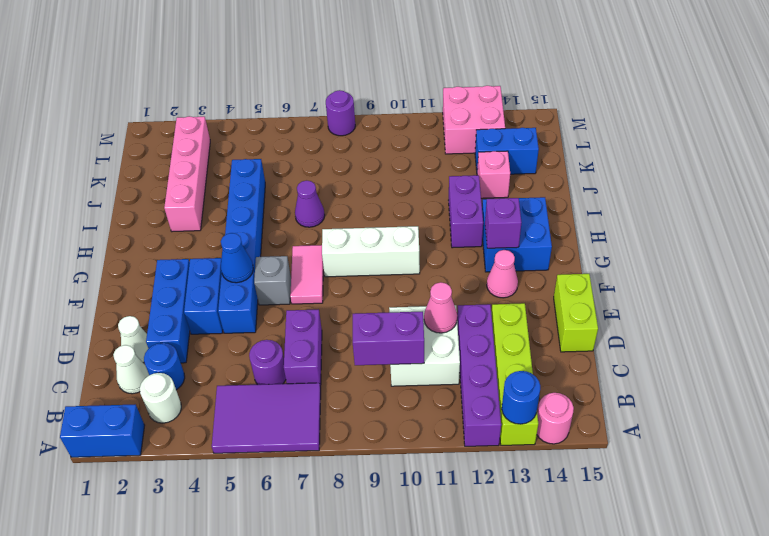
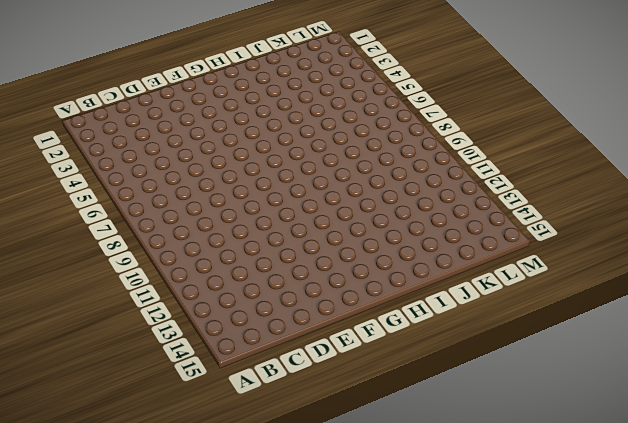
none -> blue brick A1:A2 level 1
none -> purple tile A5:B7 level 1
none -> purple brick A12:D12 level 1
none -> lime brick A13:D13 level 1

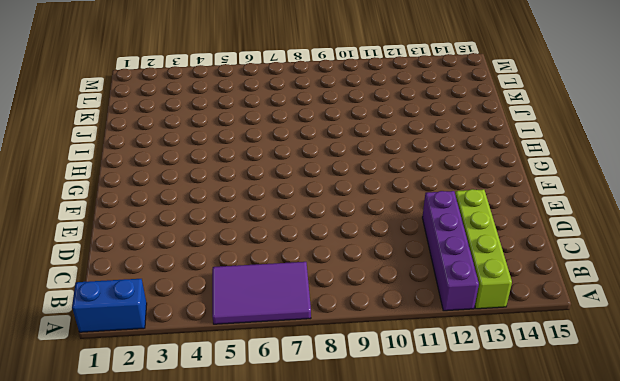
none -> pink round brick A14 level 1
none -> white round brick B3 level 1
none -> white cone C2 level 1
none -> blue round brick C3 level 1

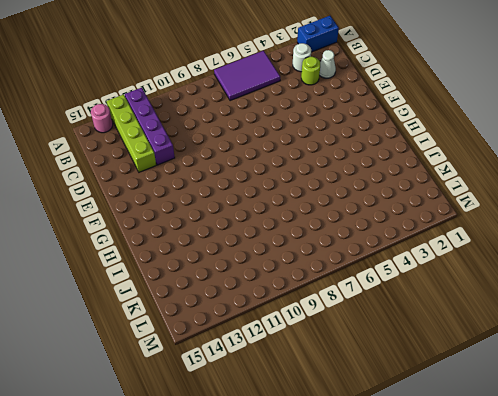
lime round brick C3 level 1 -> blue round brick C3 level 1
none -> purple round brick C6 level 1
none -> purple brick C7:D7 level 1
none -> white brick C10:D11 level 1
none -> white cone D2 level 1

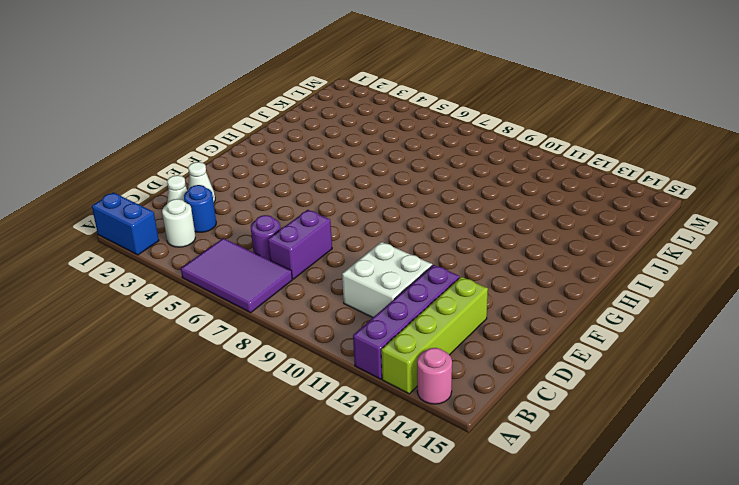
none -> blue brick D3:F3 level 1
none -> lime brick D15:E15 level 1
none -> blue brick E4:F4 level 1
none -> blue brick E5:J5 level 1

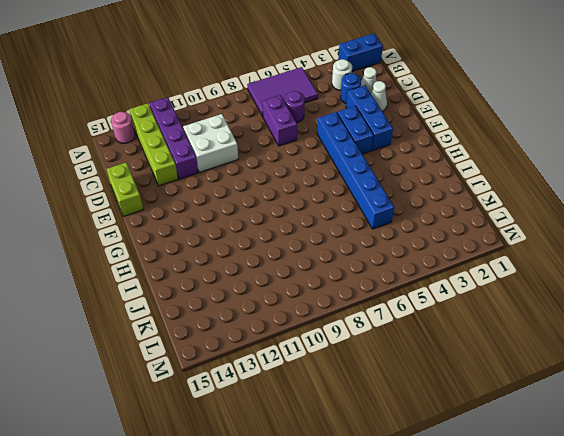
none -> grey brick F6 level 1
none -> pink tile F7:G7 level 1
none -> pink cone F13 level 1
none -> white brick G8:G10 level 1

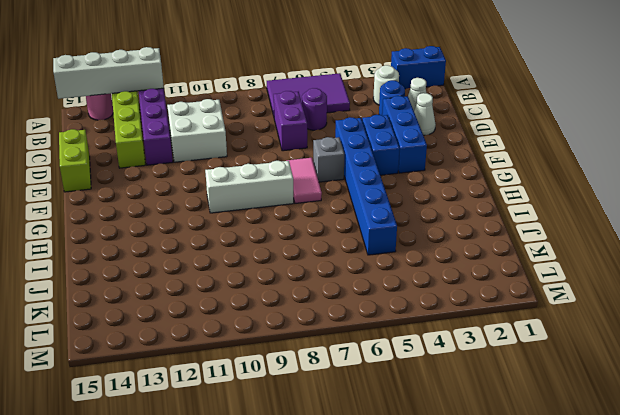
white brick A12:A15 level 2 -> blue round brick A13 level 2
none -> pink cone F13 level 1
none -> blue brick G13:H14 level 1
none -> purple brick H12:I12 level 1
none -> pink brick I3:L3 level 1

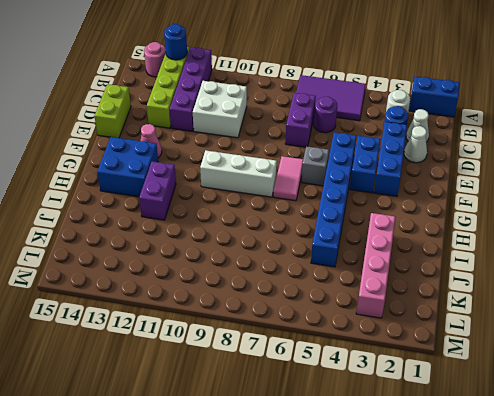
none -> purple cone I7 level 1
none -> pink brick J13 level 1
none -> blue brick K13:K14 level 1
none -> pink brick L12:M13 level 1

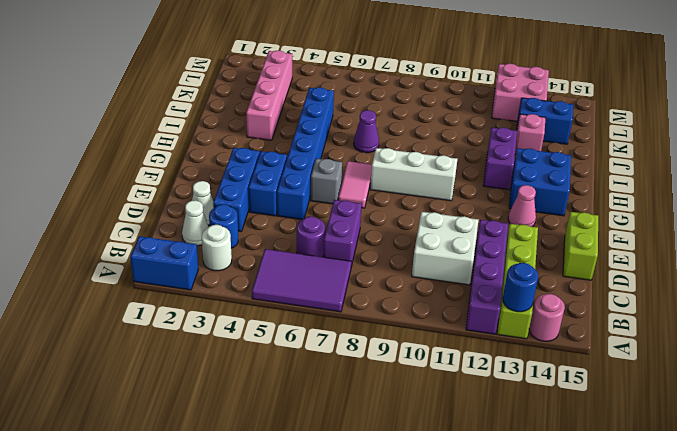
none -> purple round brick M8 level 1
none -> purple brick C9:C10 level 2
none -> pink cone D11 level 2
none -> blue cone F5 level 2

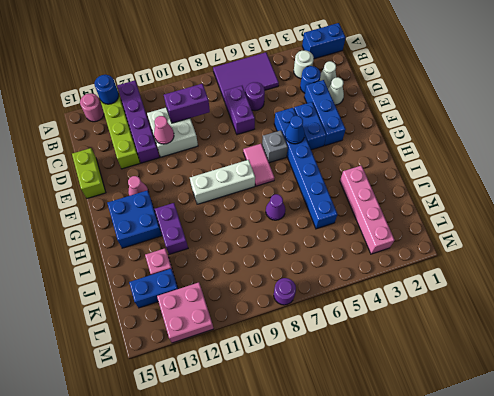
none -> purple brick G13 level 2

